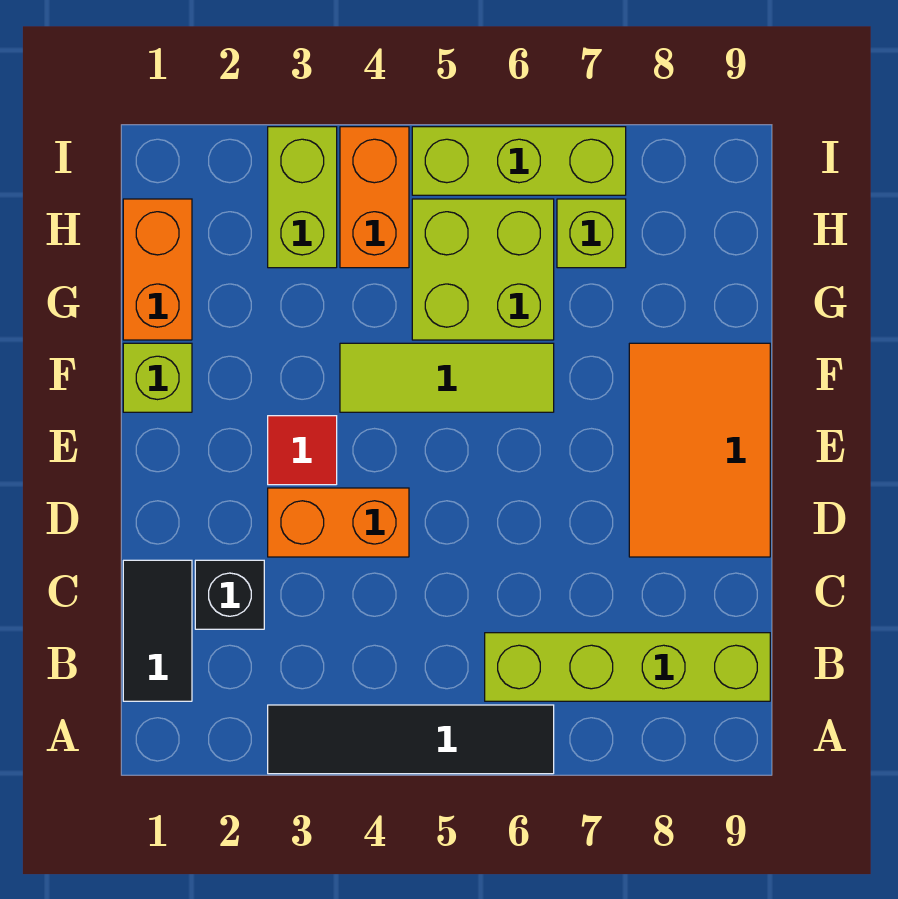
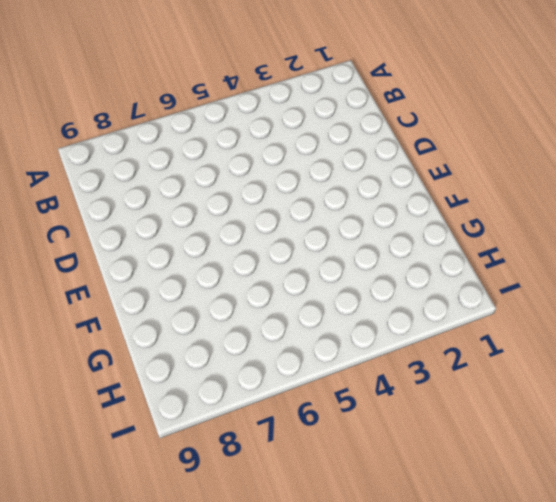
none -> black tile A3:A6 level 1
none -> black tile B1:C1 level 1
none -> lime brick B6:B9 level 1

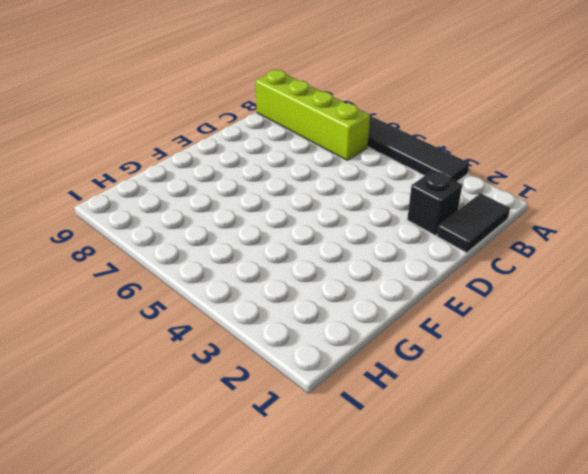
none -> orange brick D3:D4 level 1
none -> orange tile D8:F9 level 1
none -> red tile E3 level 1

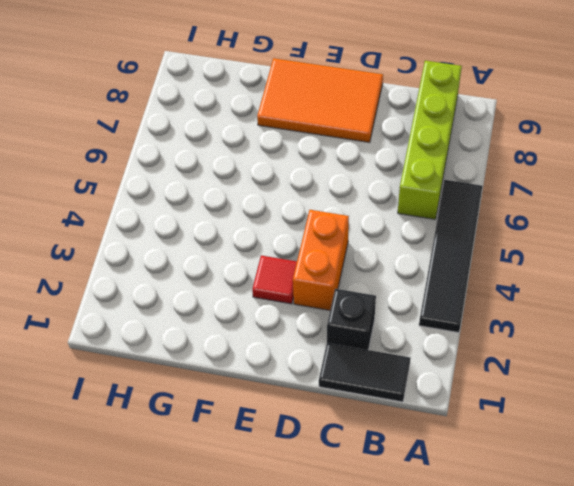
none -> lime brick F1 level 1
none -> lime tile F4:F6 level 1
none -> orange brick G1:H1 level 1

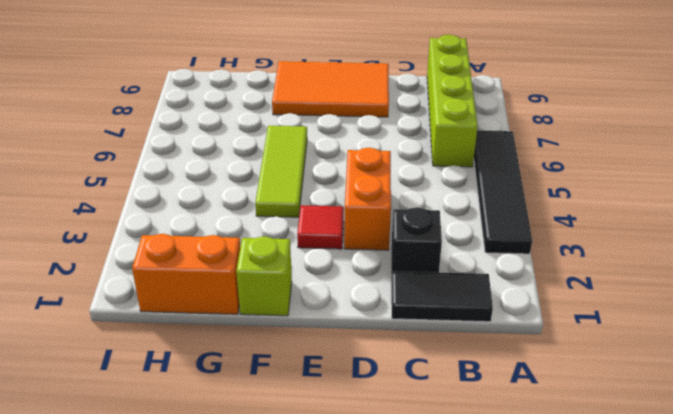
none -> lime brick G5:H6 level 1
none -> lime brick H3:I3 level 1
none -> orange brick H4:I4 level 1

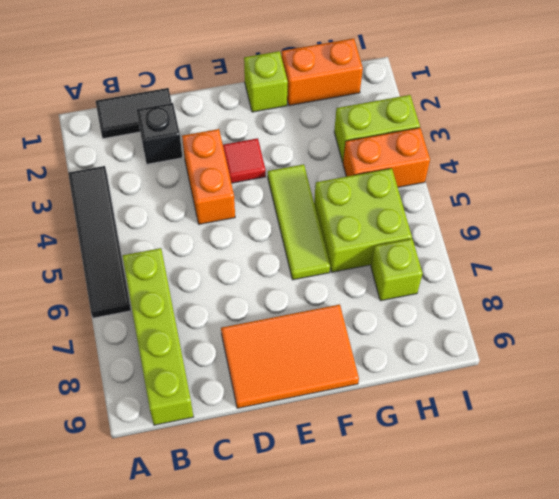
none -> lime brick I5:I7 level 1

